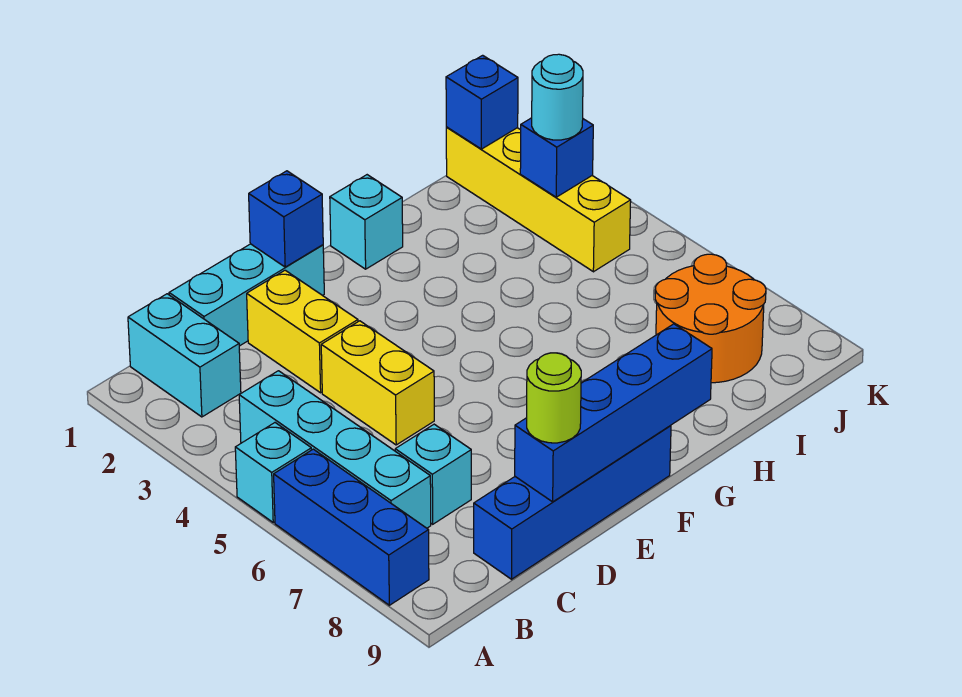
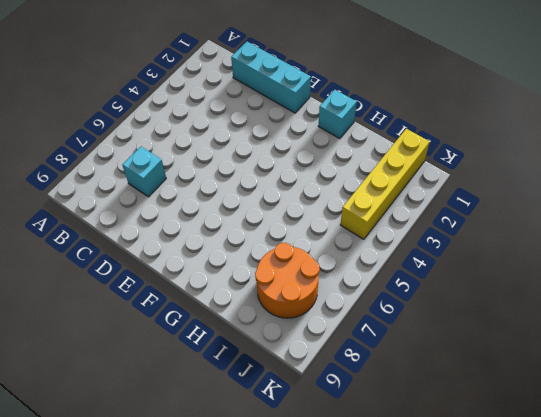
none -> cyan brick A5 level 1
none -> blue brick A6:A8 level 1
none -> cyan brick B1:B2 level 1

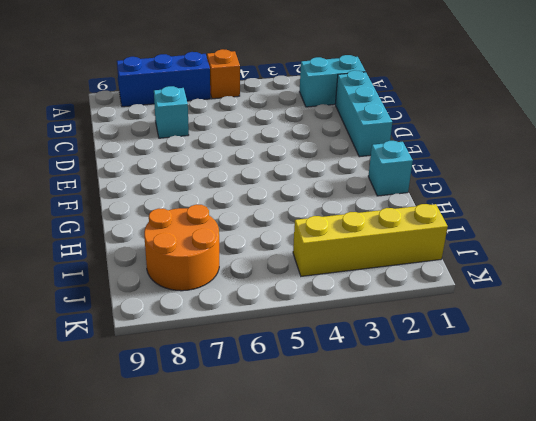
orange brick A5 level 1 -> cyan brick A5 level 1
none -> cyan brick B4:B7 level 1
none -> blue brick C9:F9 level 1
none -> yellow brick D2:D3 level 1

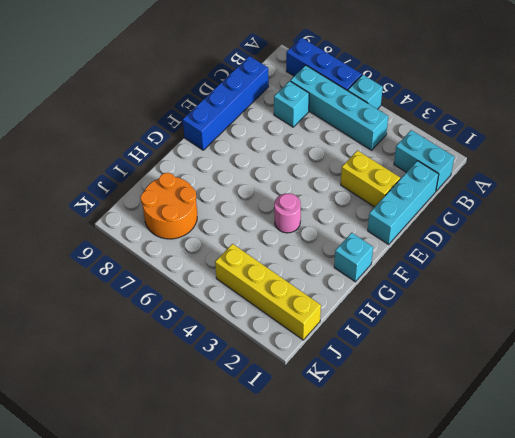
pink round brick G4 level 1 -> none
none -> yellow brick D4:D5 level 1
none -> blue brick D9:G9 level 2
none -> blue brick E1 level 2

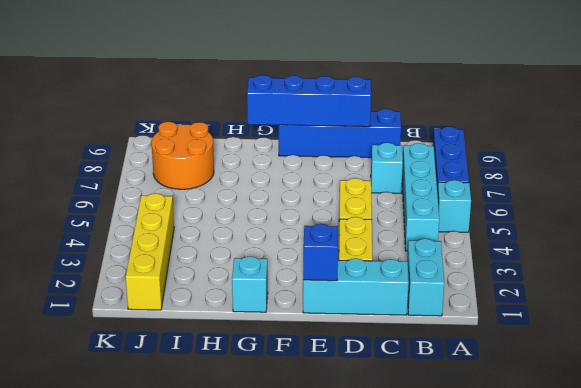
none -> blue brick J1 level 2
none -> blue brick J3 level 2
none -> lime round brick D9 level 3

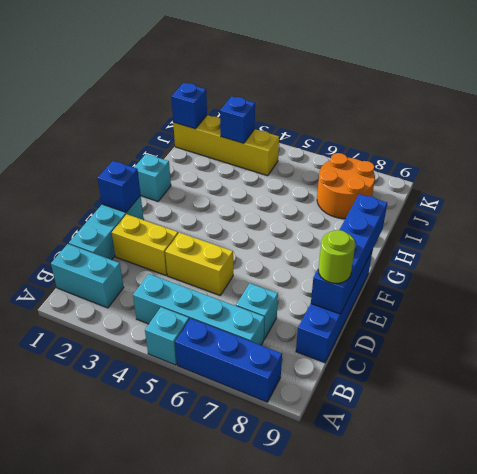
none -> cyan round brick J3 level 3

